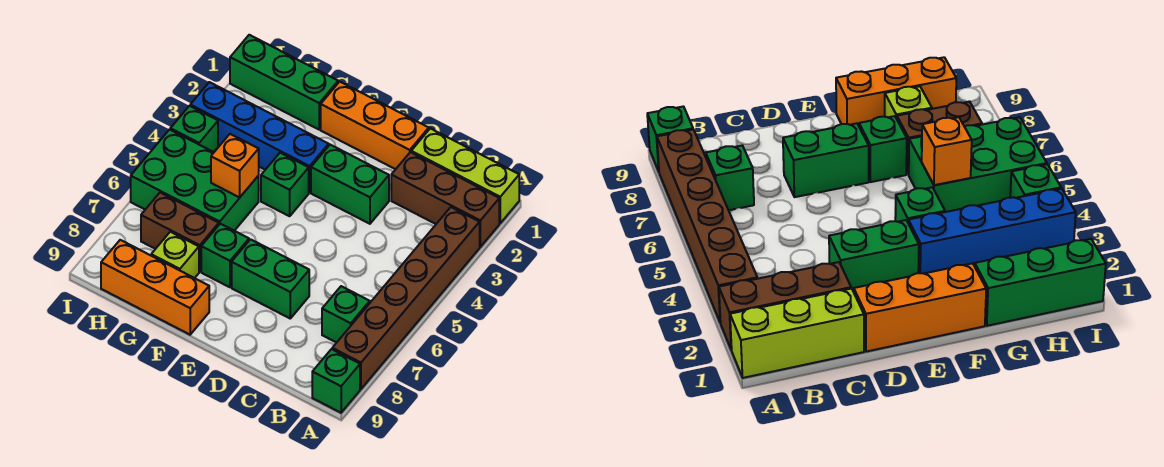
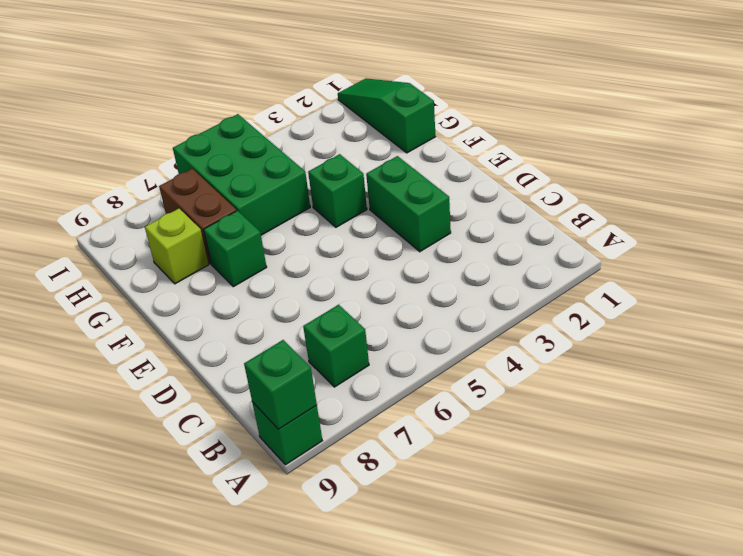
green brick A9 level 2 -> green brick I4 level 1
green slope G1:I1 level 1 top G -> green brick G1:I1 level 1
none -> lime brick A1:C1 level 1
none -> brown brick A2:C2 level 1
none -> brown brick A3:A8 level 1

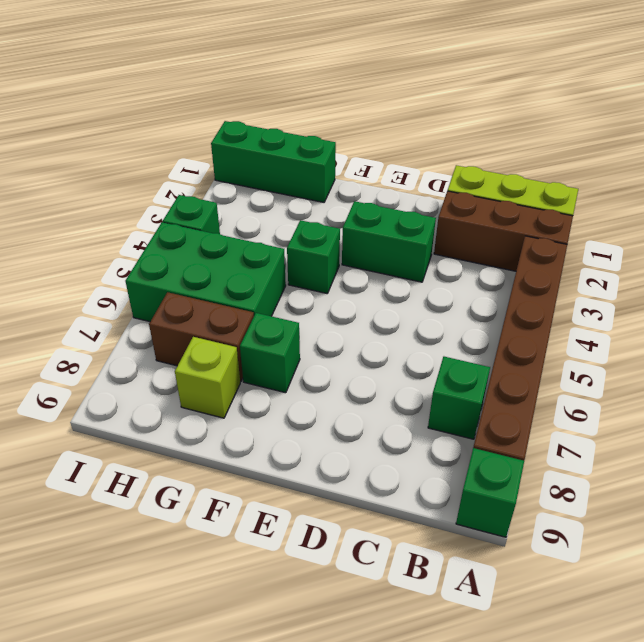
none -> orange brick D1:F1 level 1
none -> green brick D7:E7 level 1
none -> blue brick F3:I3 level 1

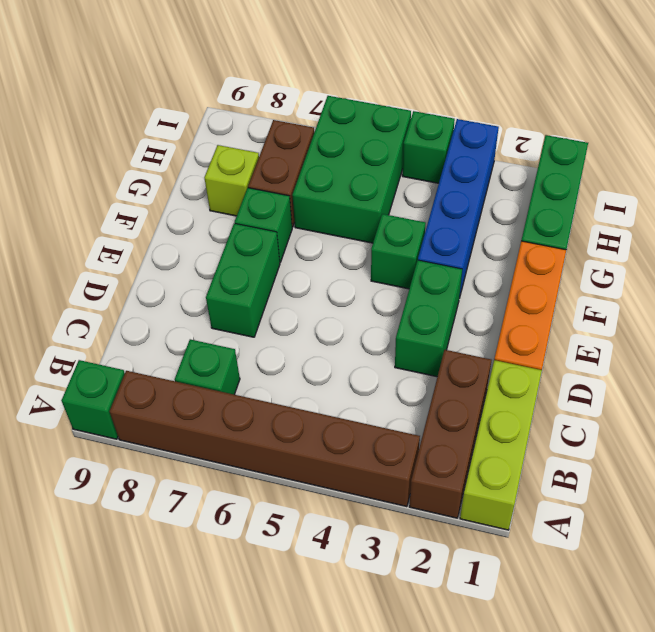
none -> orange brick F9:H9 level 1
none -> orange brick G5 level 2

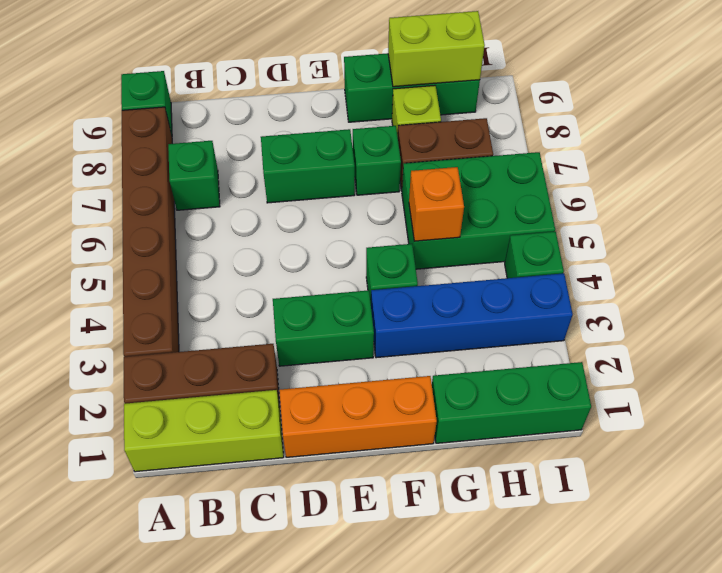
green brick F9:H9 level 1 -> orange brick F9:H9 level 1
lime brick G9:H9 level 2 -> none

